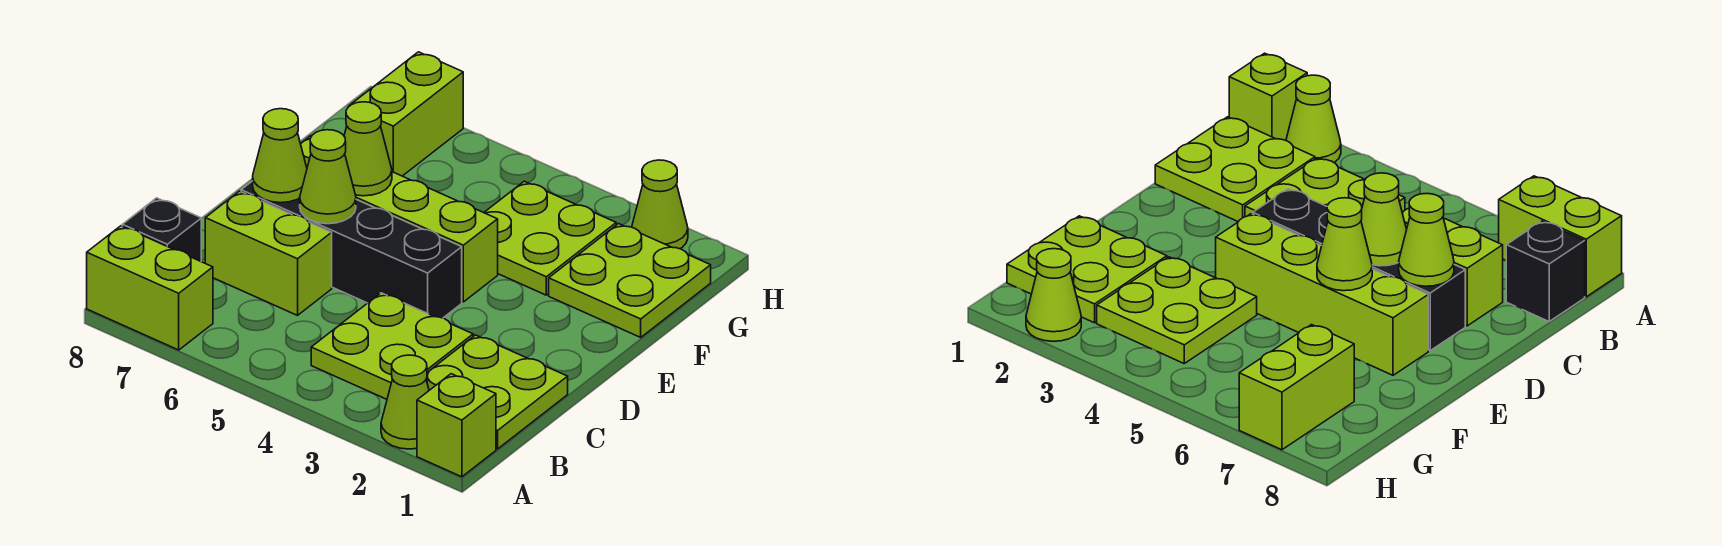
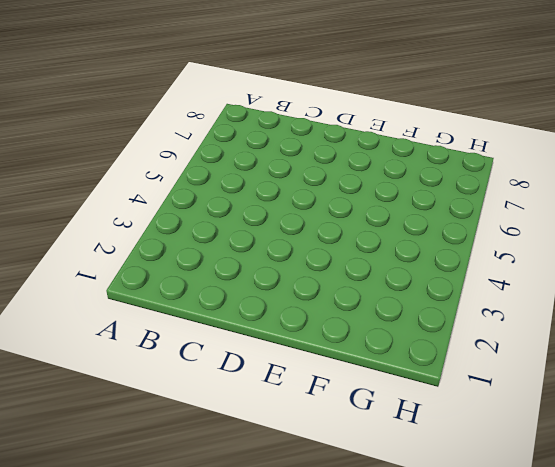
none -> lime brick A1 level 1
none -> lime cone A2 level 1
none -> lime brick A7:A8 level 1

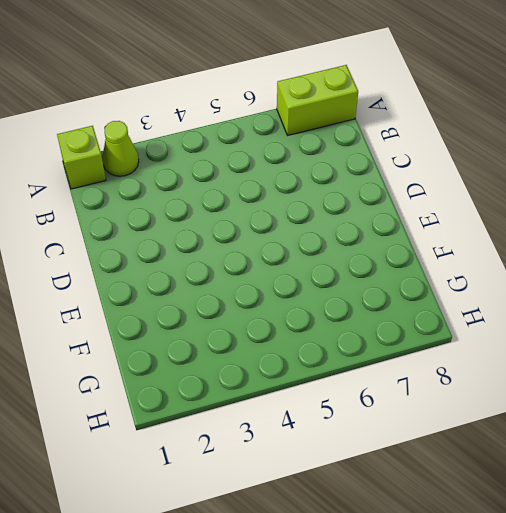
none -> lime plate B1:C2 level 1
none -> lime plate B3:C4 level 1
none -> black brick B8 level 1

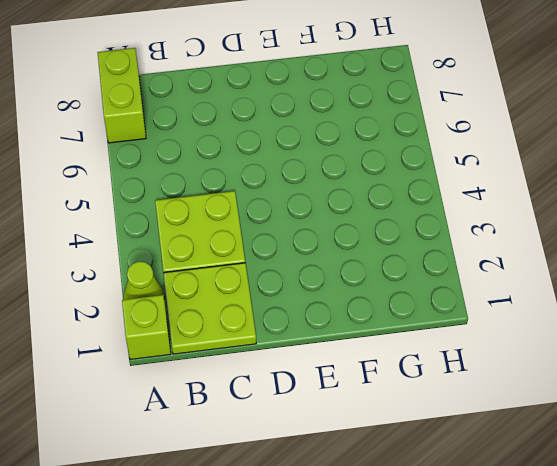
none -> black brick B8 level 1
none -> lime brick C6:C7 level 1
none -> black brick D4:D7 level 1

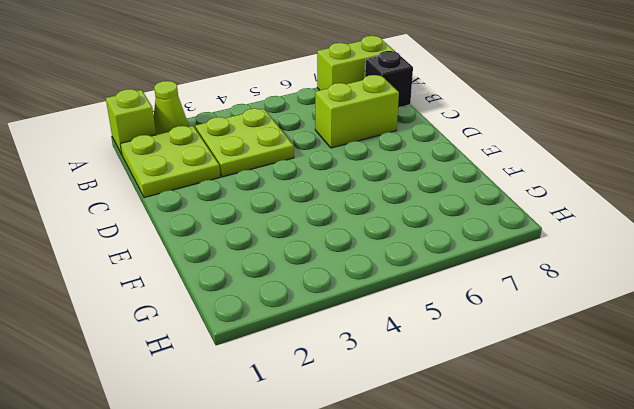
none -> black brick D4:D7 level 1
none -> lime brick E4:E7 level 1
none -> lime plate F1:G2 level 1

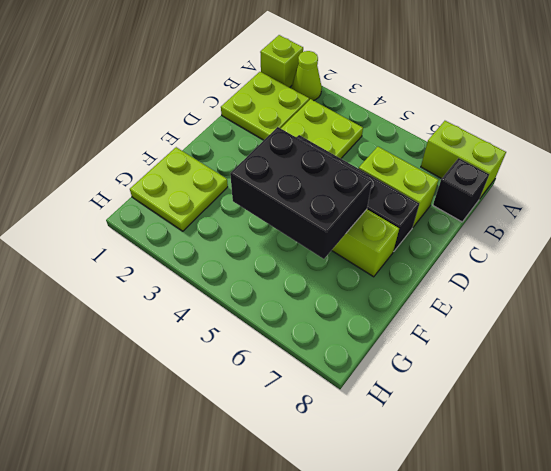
black brick E4:F6 level 2 -> lime cone E6 level 2
none -> lime plate F3:G4 level 1
none -> lime brick G7:H7 level 1
none -> lime cone H2 level 1

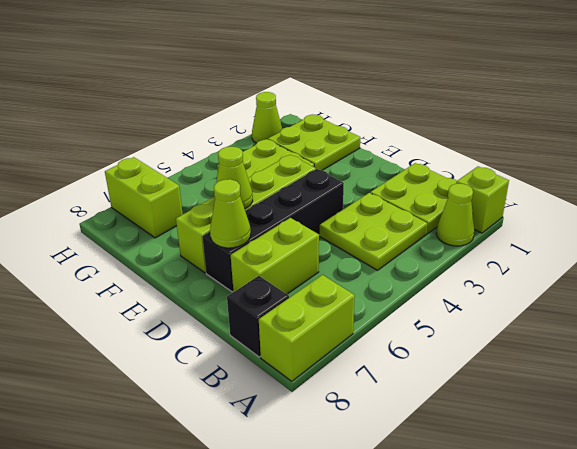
none -> lime cone D6 level 2

